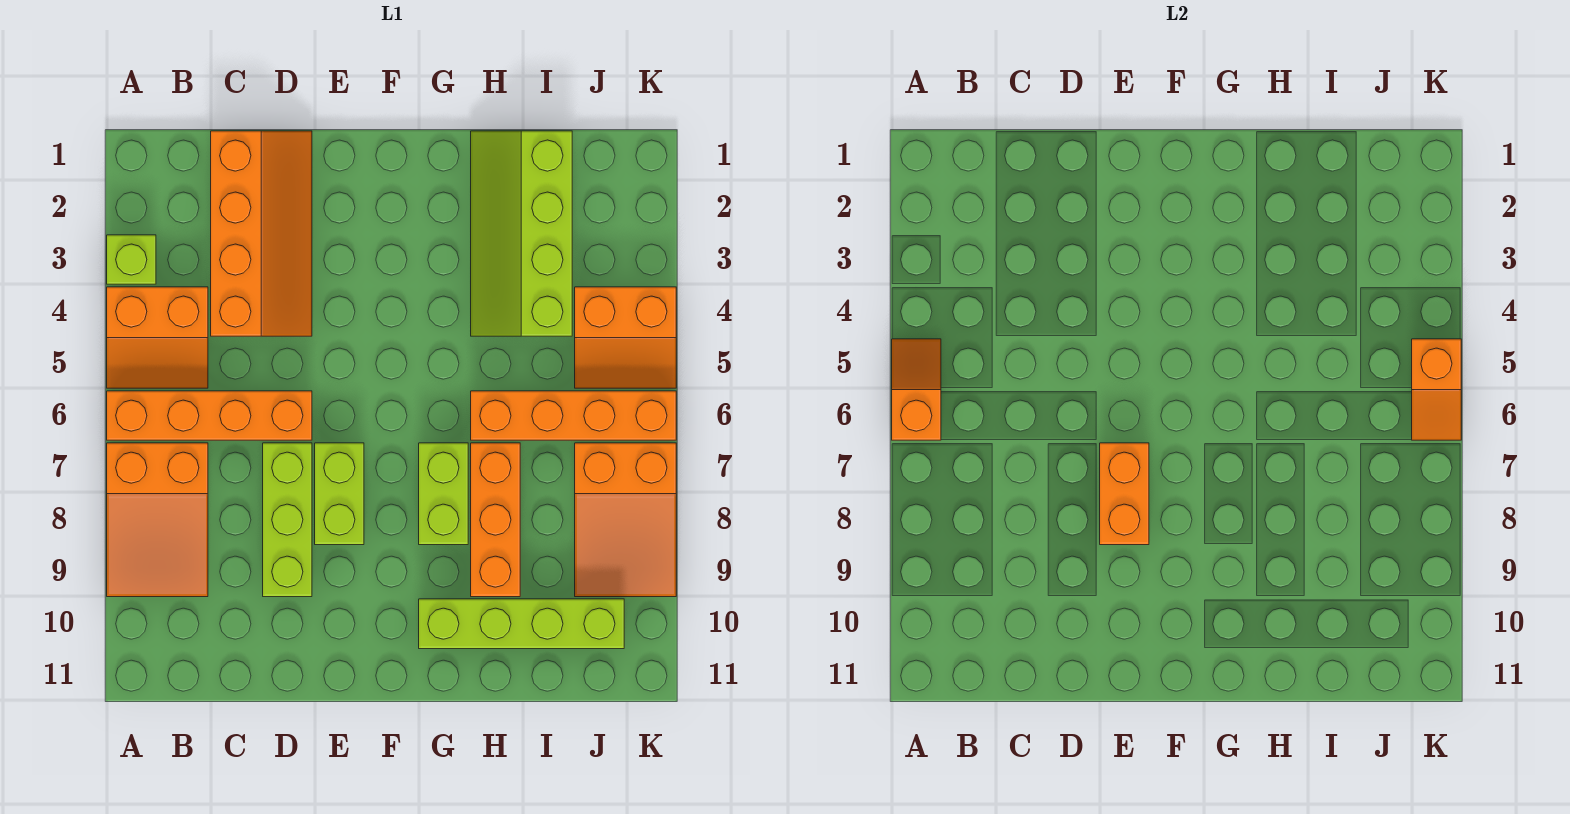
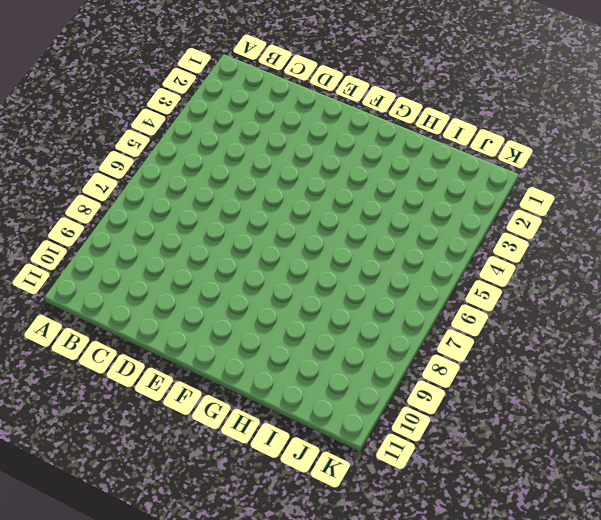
none -> lime brick A3 level 1
none -> orange slope A4:B5 level 1 top 4
none -> orange brick A6:D6 level 1

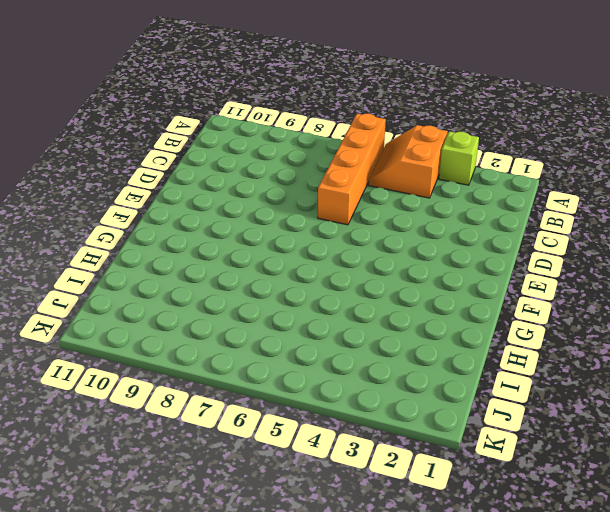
none -> orange slope A7:B9 level 1 top 7
none -> orange slope C1:D4 level 1 top C
none -> lime brick D7:D9 level 1

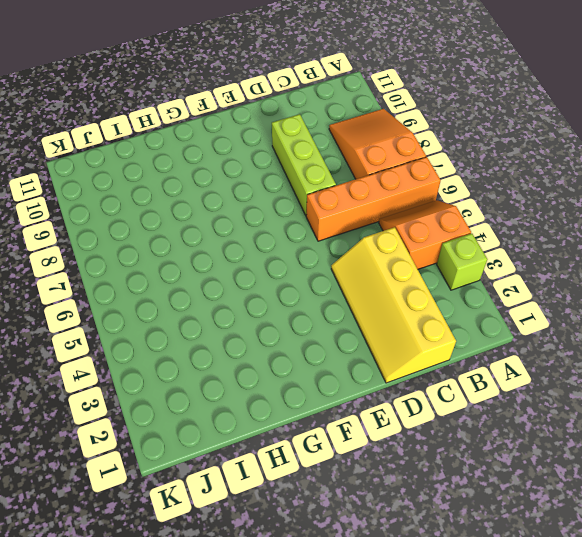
yellow slope C1:D4 level 1 top C -> orange slope C1:D4 level 1 top C
none -> lime brick E7:E8 level 1
none -> lime brick G7:G8 level 1
none -> lime brick G10:J10 level 1

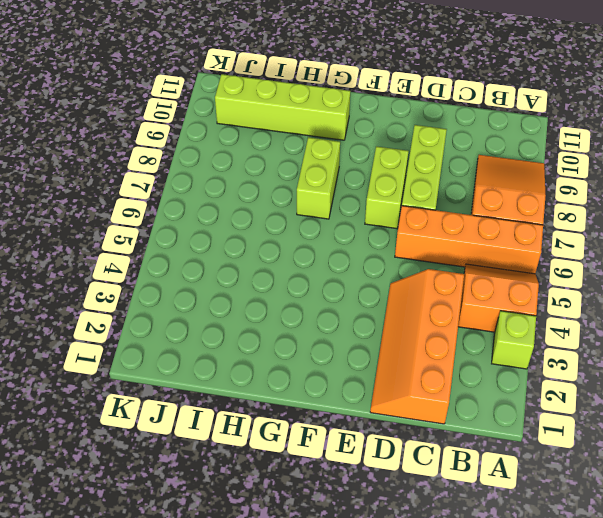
none -> lime slope H1:I4 level 1 top I
none -> orange brick H6:K6 level 1
none -> orange brick H7:H9 level 1

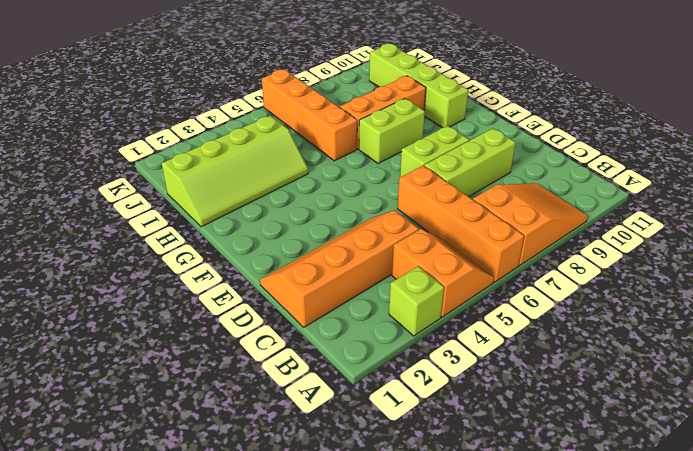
none -> orange slope J4:K5 level 1 top 4
none -> orange slope J7:K9 level 1 top 7
none -> orange slope A5:A6 level 2 top 6

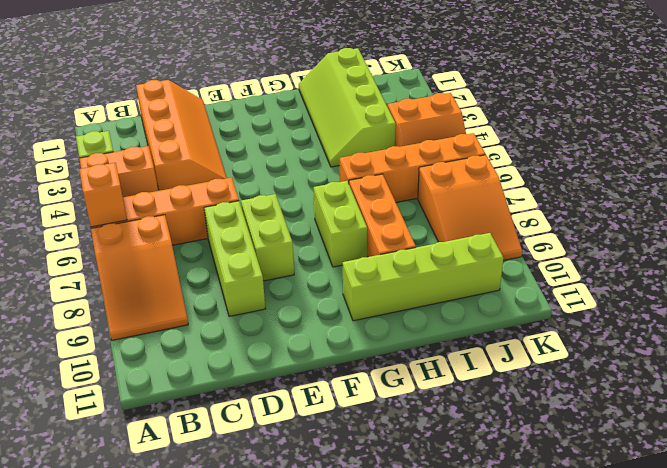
none -> orange brick E7:E8 level 2
none -> orange slope K5:K6 level 2 top 5

